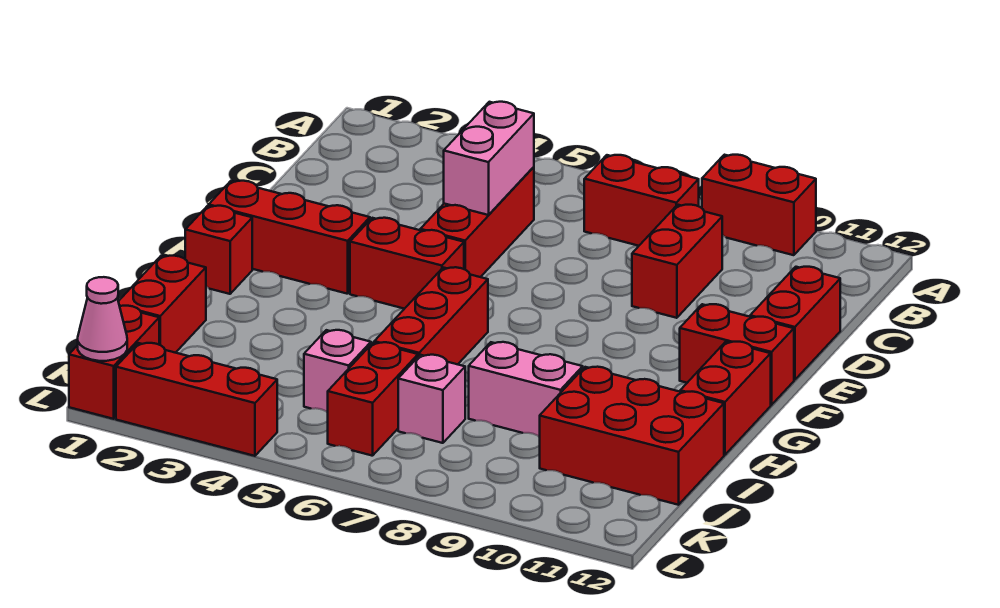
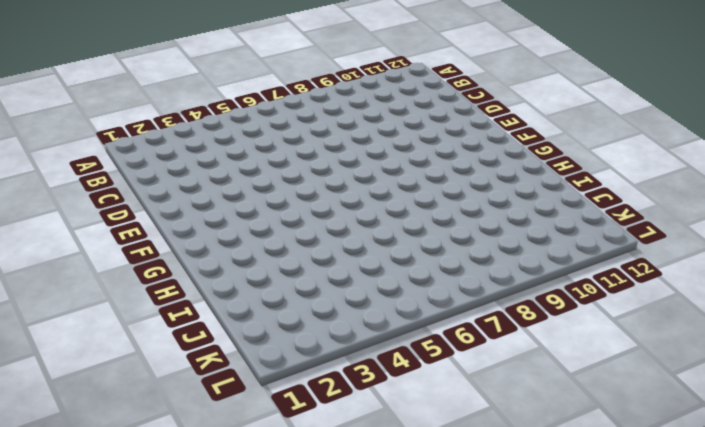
none -> red brick A9:A10 level 1
none -> red brick B7:B8 level 1
none -> red brick C5:E5 level 1

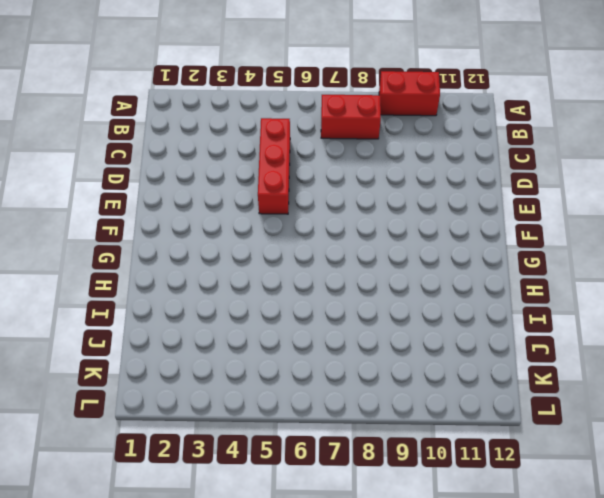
none -> red brick C9:D9 level 1
none -> red brick D12:E12 level 1
none -> red brick F1:F3 level 1

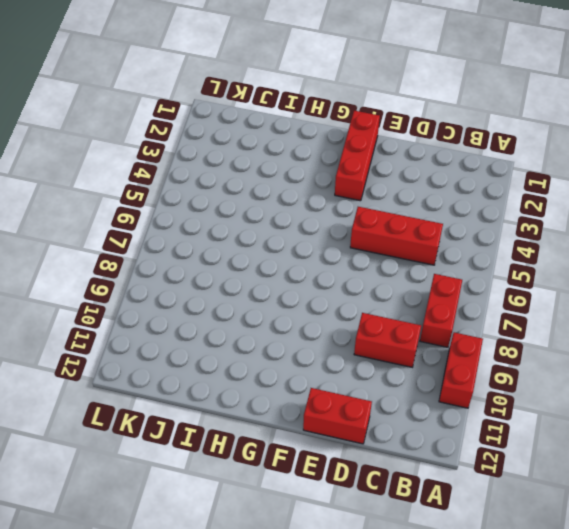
none -> red brick F4:F5 level 1
none -> red brick F11:F12 level 1
none -> red brick G1 level 1

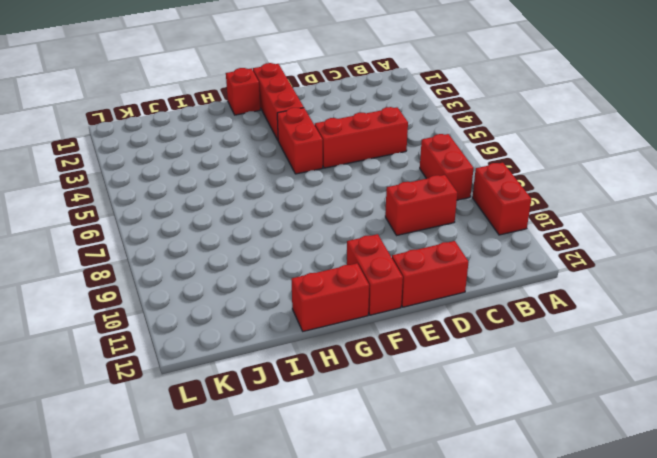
none -> red brick G6:I6 level 1
none -> red brick I1:J1 level 1
none -> pink brick I8:I9 level 1

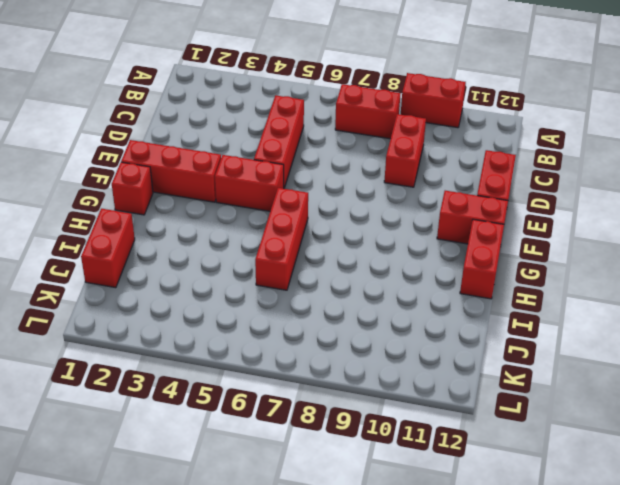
none -> pink brick I8:I9 level 1
none -> red brick I10:J12 level 1
none -> pink brick J5 level 1

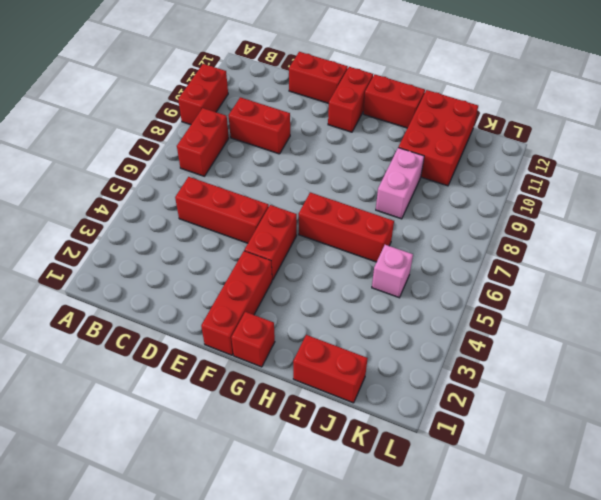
none -> red brick J6:K6 level 1
none -> pink brick J7 level 1
none -> red brick K1:L1 level 1

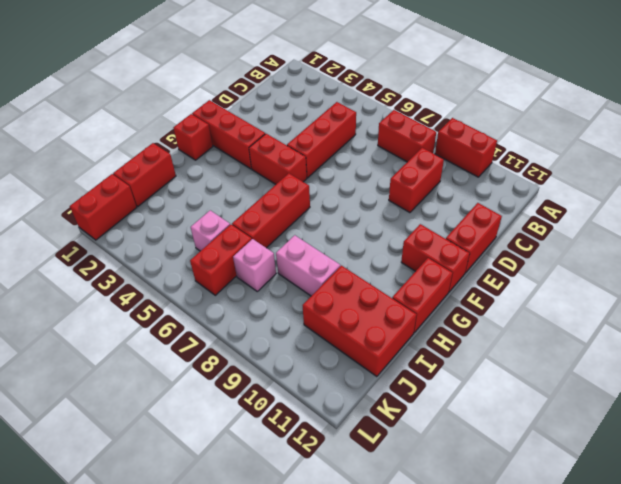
none -> red brick L2:L4 level 1
none -> pink brick C5:D5 level 2
none -> pink cone L1 level 2

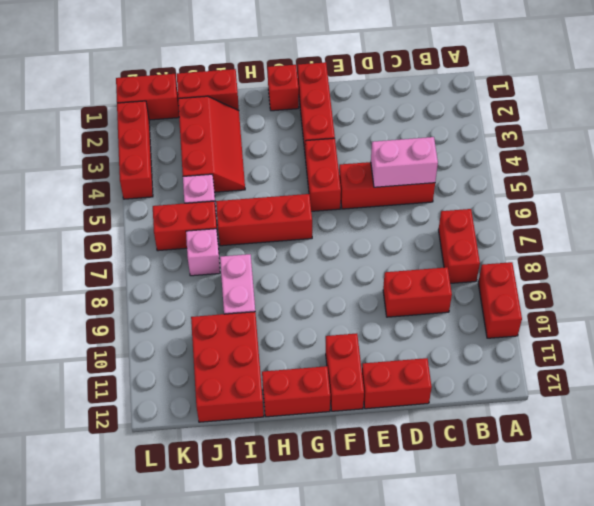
red slope I2:J4 level 1 top J -> none
none -> pink cone L1 level 2

